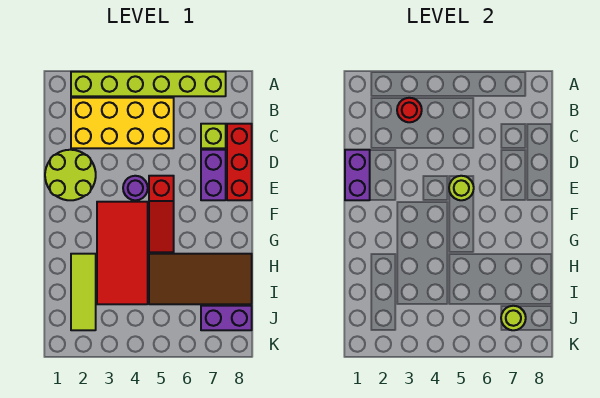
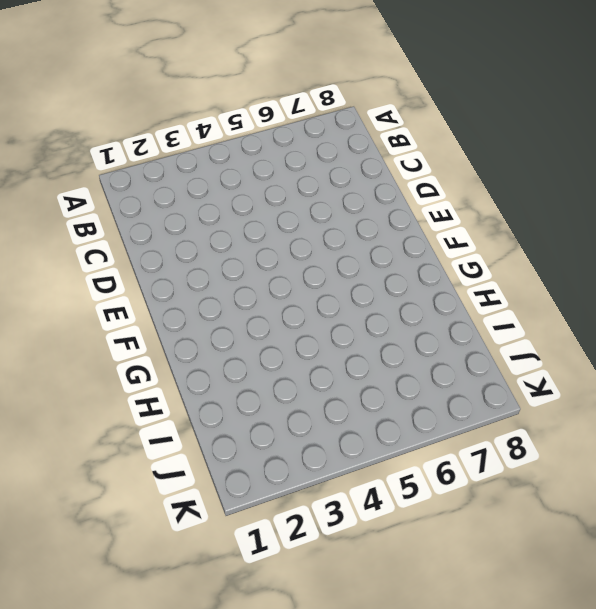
none -> lime brick A2:A7 level 1
none -> yellow brick B2:C5 level 1
none -> lime brick C7 level 1

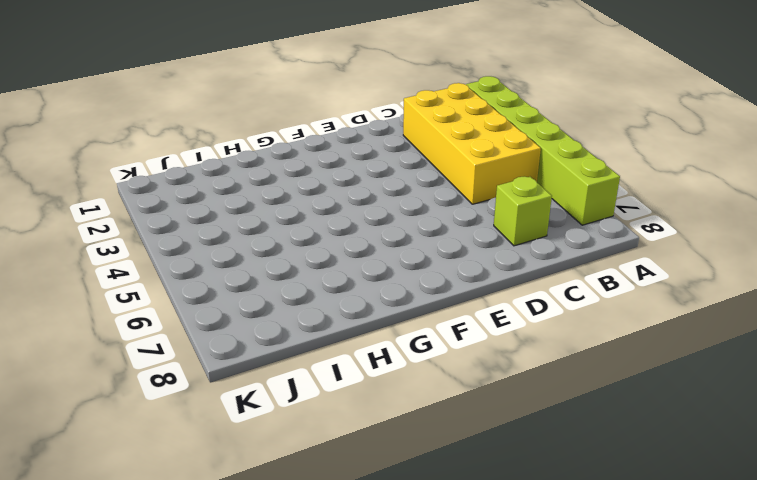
none -> red brick C8:E8 level 1
none -> lime round brick D1:E2 level 1
none -> purple brick D7:E7 level 1

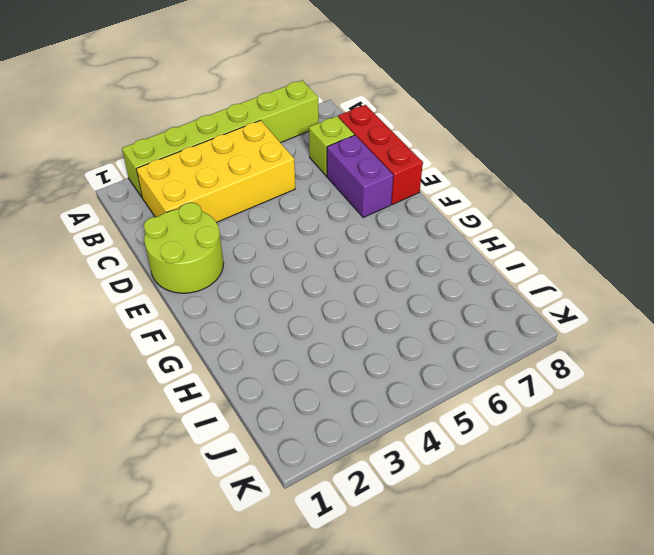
none -> purple round brick E4 level 1
none -> red slope E5:G5 level 1 top E
none -> red tile F3:I4 level 1

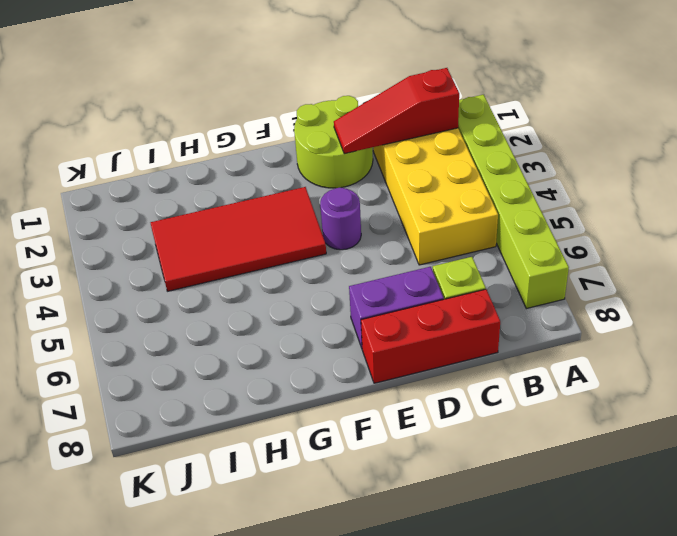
red slope B2:D2 level 2 top B -> red slope E5:G5 level 1 top E
none -> lime tile H2:J2 level 1
none -> brown tile H5:I8 level 1
none -> purple brick J7:J8 level 1

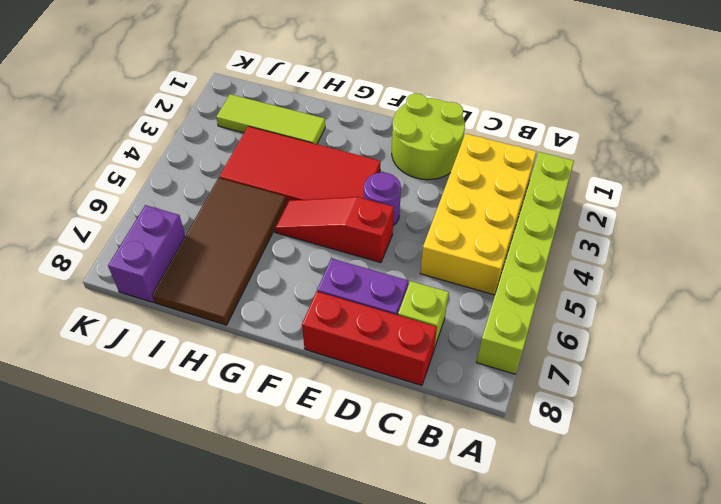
none -> red round brick B3 level 2
none -> purple brick D1:E1 level 2
none -> lime round brick E5 level 2

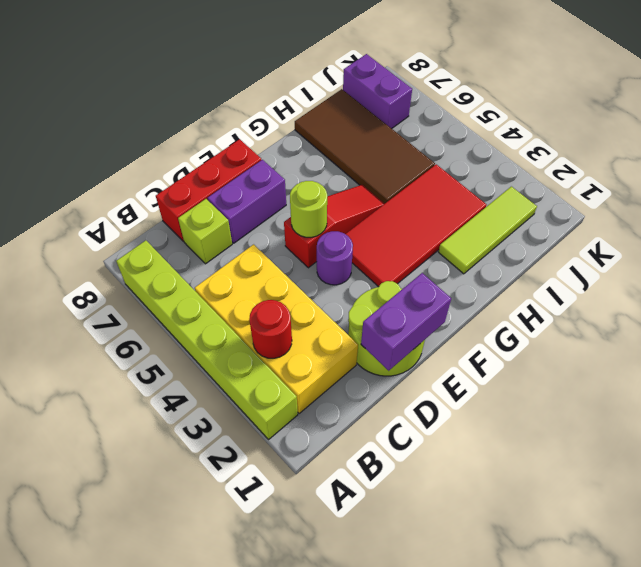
none -> lime round brick J7 level 2

